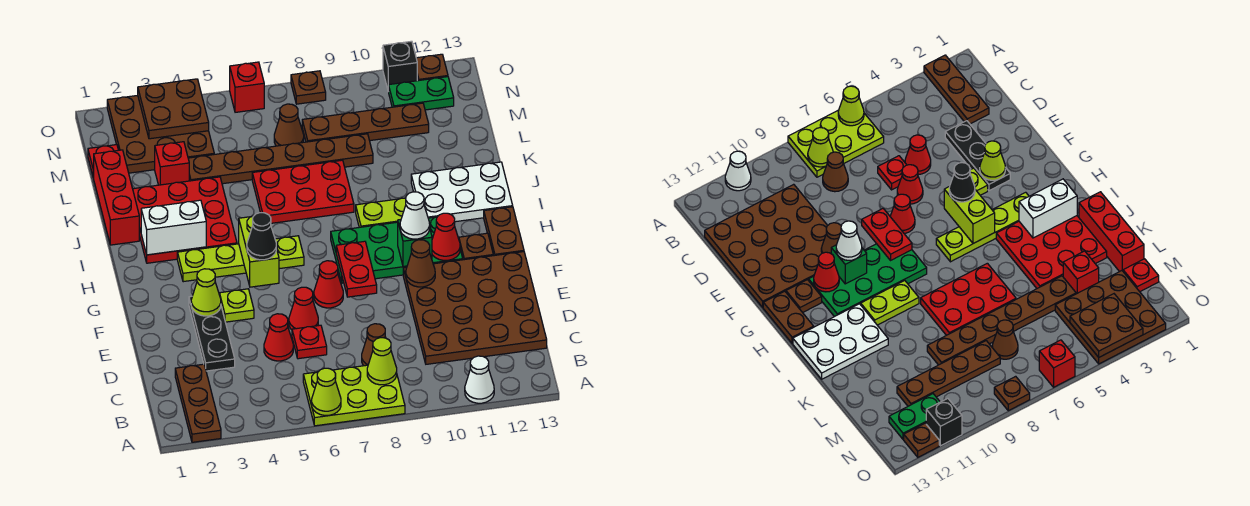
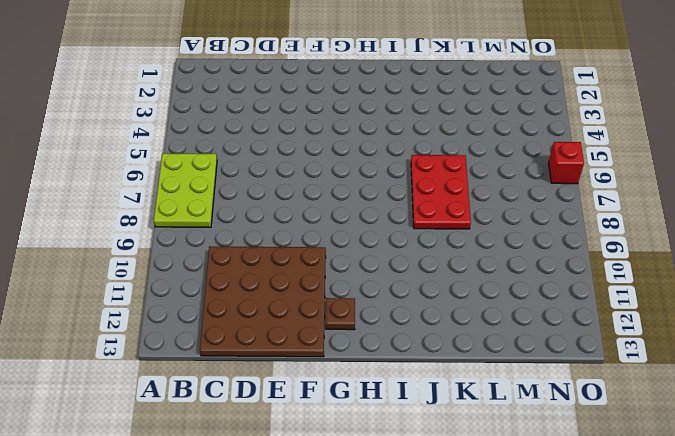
none -> brown plate A2:C2 level 1
none -> white cone A11 level 1
none -> brown cone C8 level 1
none -> black plate D3:F3 level 1

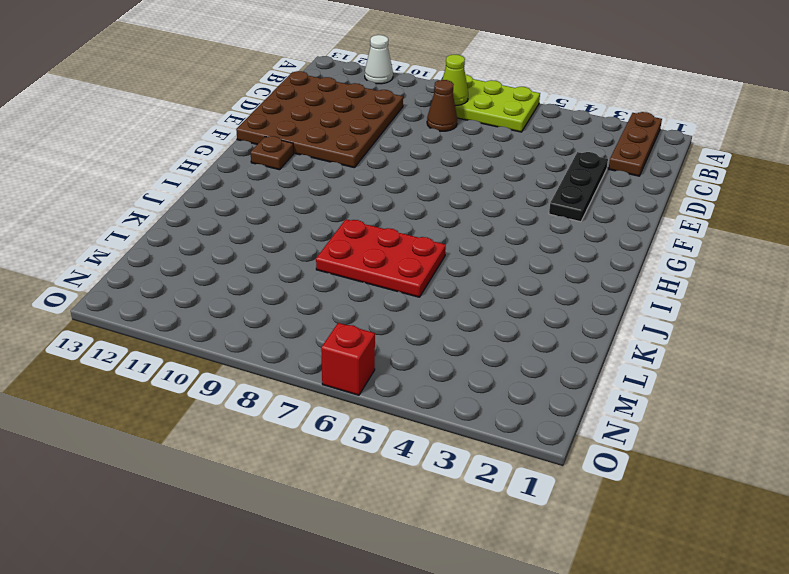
none -> red cone D5 level 1
none -> red plate D6 level 1
none -> red cone E6 level 1
none -> lime plate F4 level 1

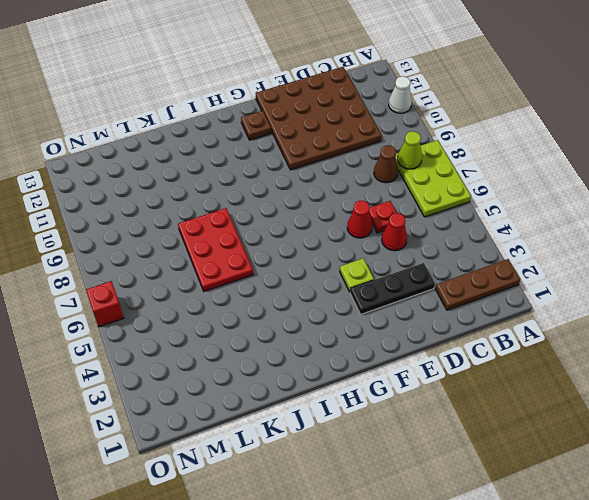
none -> red cone F7 level 1
none -> green plate G8:H11 level 1
none -> brown plate G13:H13 level 1
none -> lime plate H3:H6 level 1

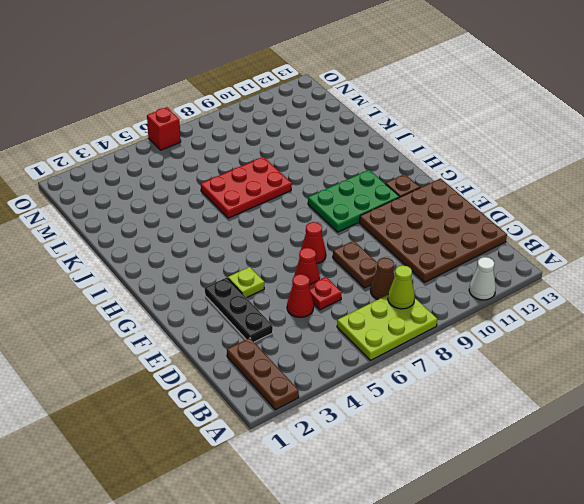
brown plate D8:E8 level 1 -> brown plate G13:H13 level 1
green plate G9:H11 level 1 -> green plate G8:H11 level 1
none -> lime plate H3:H6 level 1
none -> red plate I2:K4 level 1
none -> lime plate I9:I10 level 1
none -> white plate I11:J13 level 1

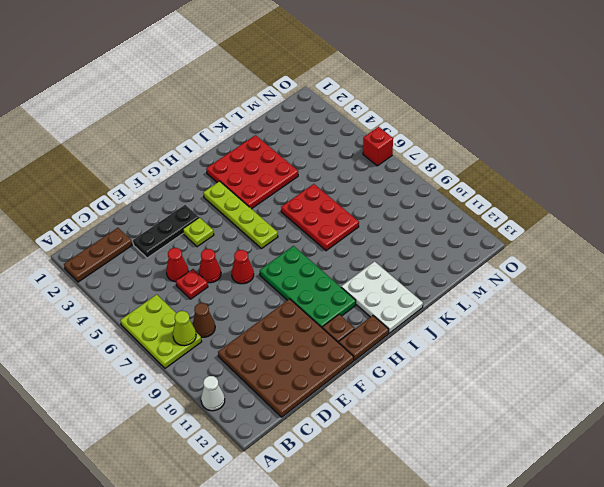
none -> lime plate I9:I10 level 1
none -> red brick J1:L1 level 1
none -> red brick L3 level 1
none -> brown plate L4:L9 level 1

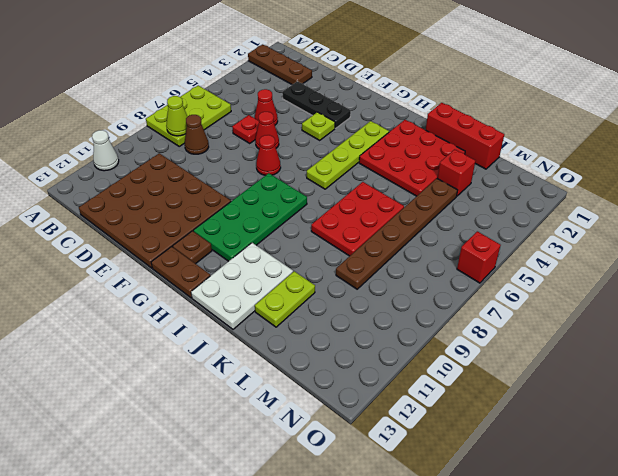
lime plate K11:K12 level 1 -> lime plate I9:I10 level 1
none -> red plate M1 level 1
none -> brown plate M2:O4 level 1
none -> brown cone M7 level 1
none -> brown plate M8:M11 level 1

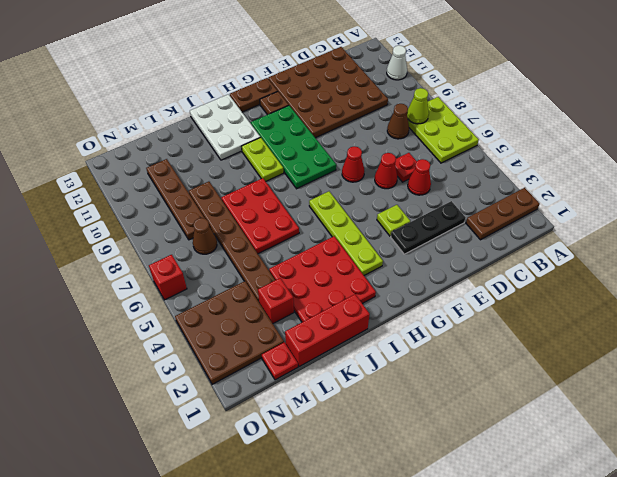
none -> green plate N11:N12 level 1
none -> brown plate O8 level 1
none -> black brick O11 level 1
none -> brown plate O12 level 1

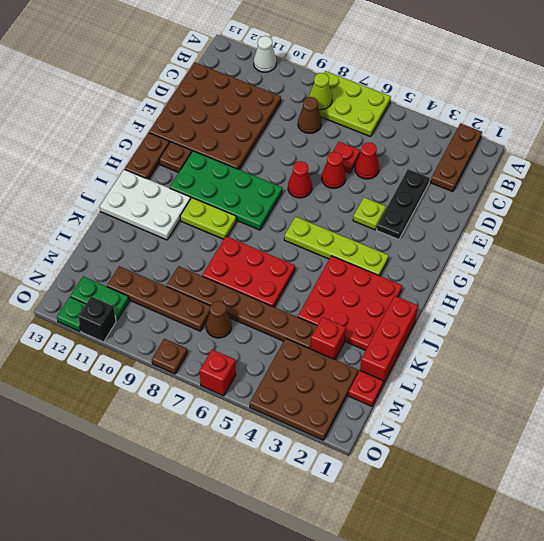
green plate O12 level 1 -> brown plate O12 level 1
none -> lime cone A6 level 2
none -> lime cone F3 level 2
none -> red plate F8:G8 level 2
none -> brown cone F10 level 2

